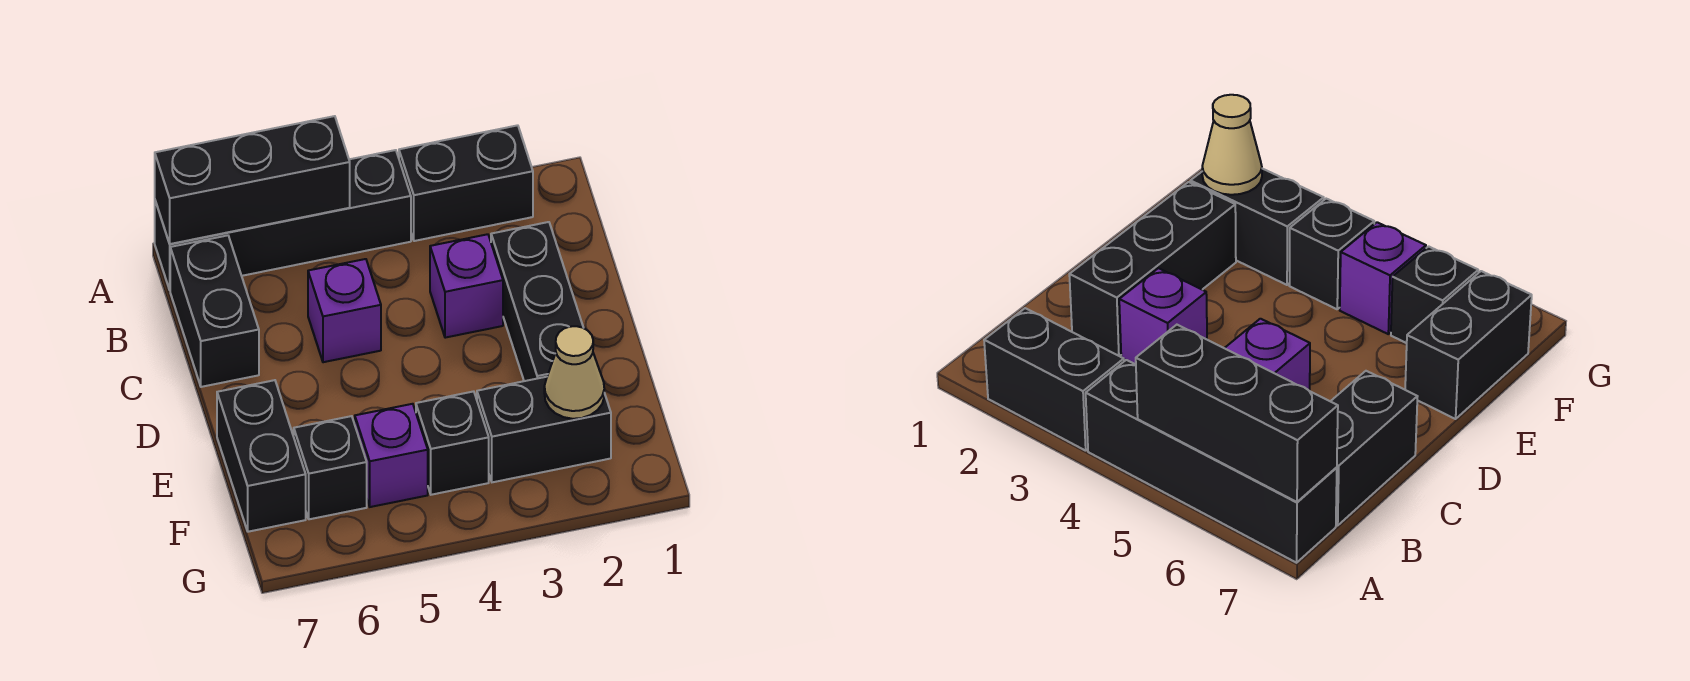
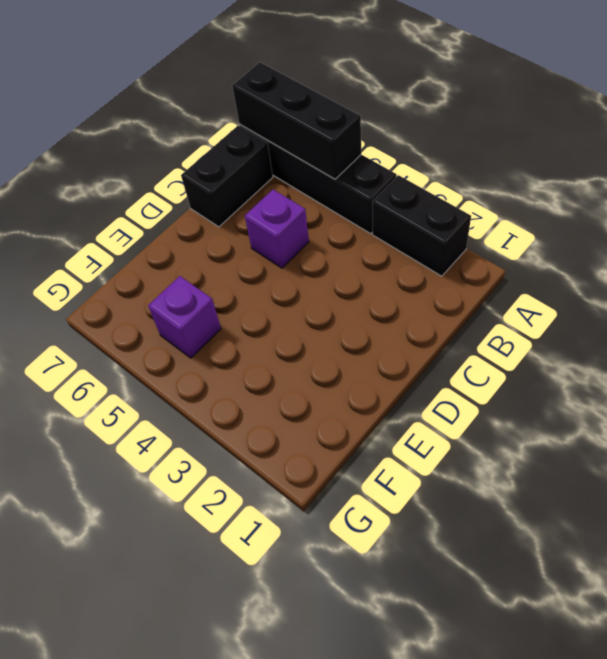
none -> black brick C2:E2 level 1
none -> purple brick C3 level 1
none -> black brick E7:F7 level 1

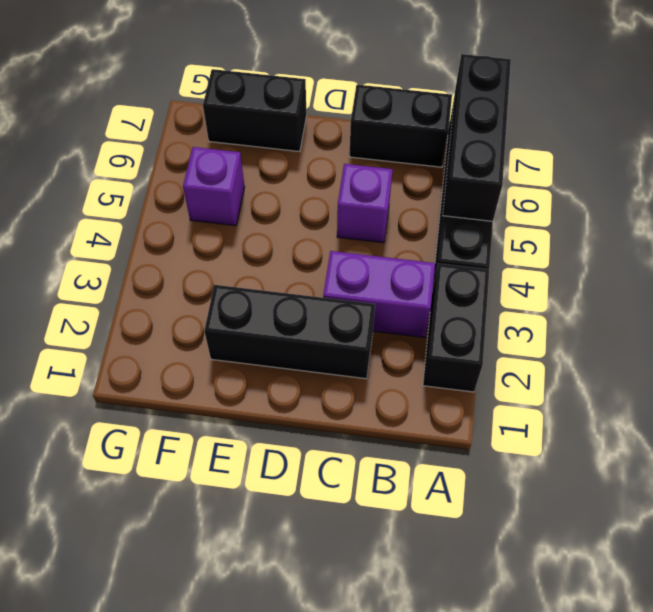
purple brick B3:C3 level 1 -> purple brick C3 level 1
none -> black brick F2:F3 level 1
none -> black brick F4 level 1
none -> black brick F6 level 1

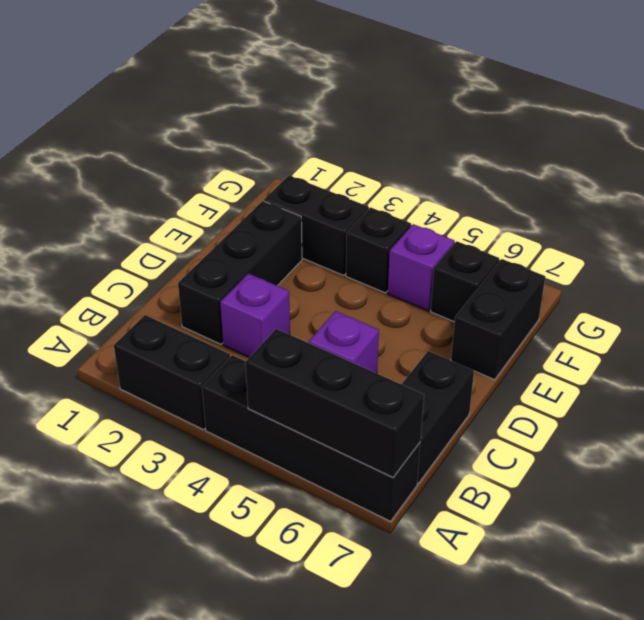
none -> tan cone F2 level 2

